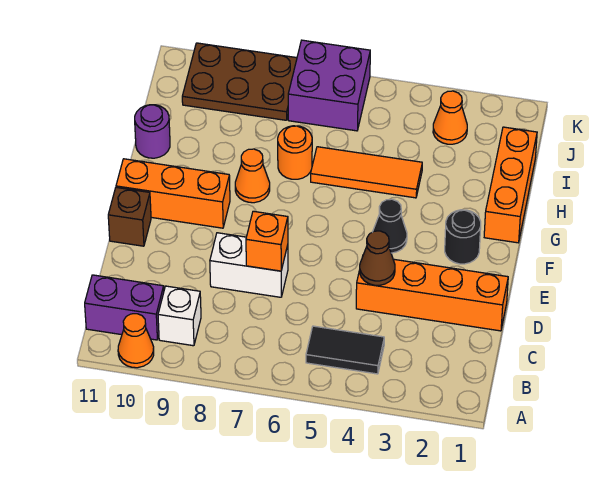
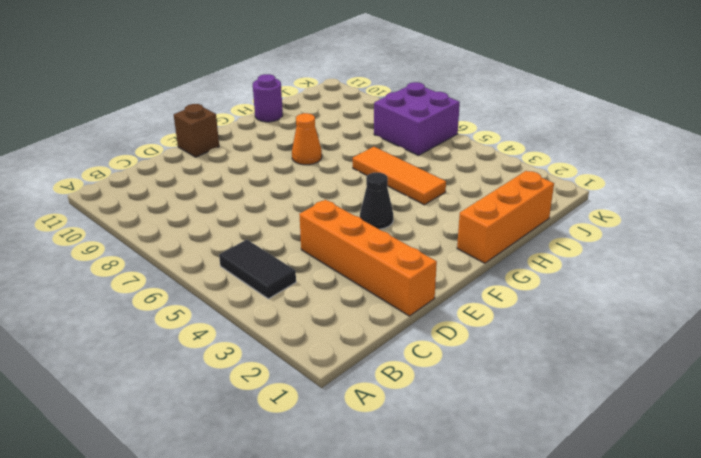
none -> orange cone A10 level 1
none -> white brick B9 level 1
none -> purple brick B10:B11 level 1

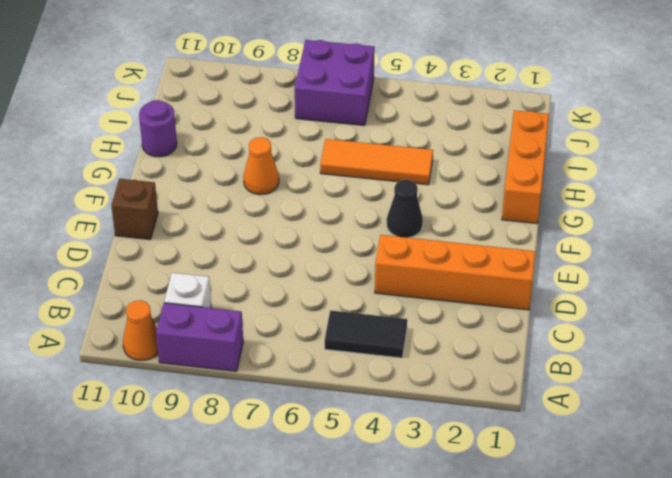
purple brick A8:A9 level 1 -> purple brick B10:B11 level 1
none -> white brick D7:D8 level 1
none -> black round brick F2 level 1
none -> orange brick F9:F11 level 1

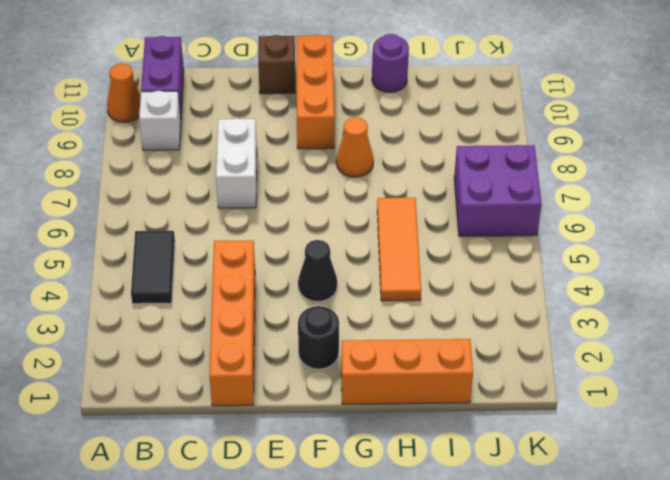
none -> orange round brick H7 level 1
none -> orange cone J3 level 1
none -> brown plate J8:K10 level 1

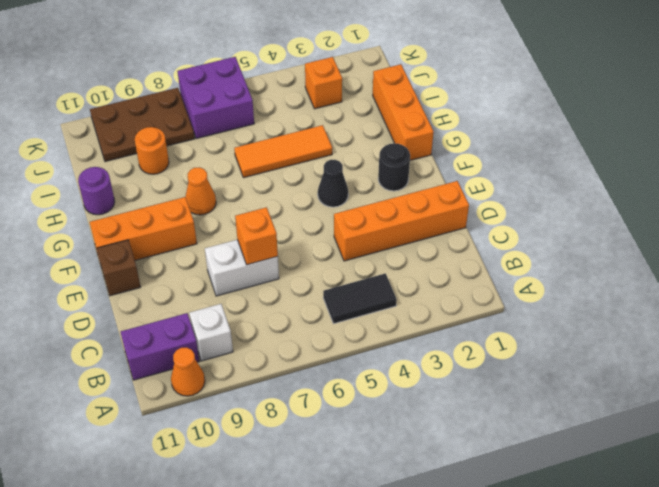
orange round brick I9 level 1 -> orange round brick H7 level 1
orange brick J3 level 1 -> orange cone J3 level 1
none -> brown cone D4 level 2

